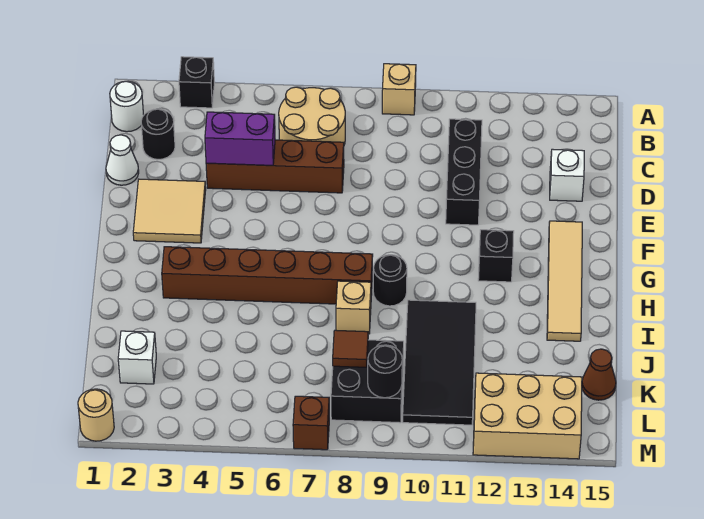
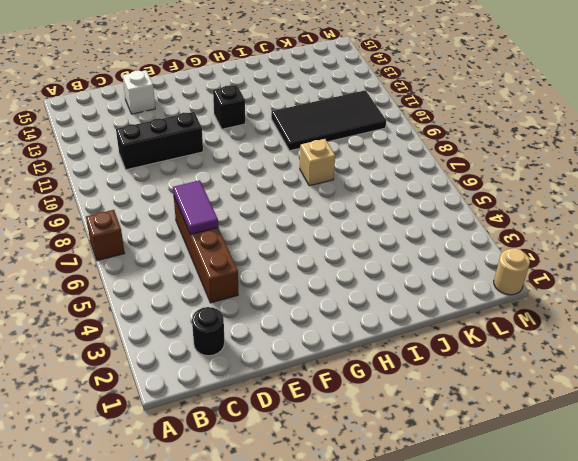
brown brick A7 level 1 -> brown brick M7 level 1
purple tile D6:D7 level 2 -> none
none -> black brick A3 level 1
none -> tan brick A9 level 1
none -> white round brick B1 level 1

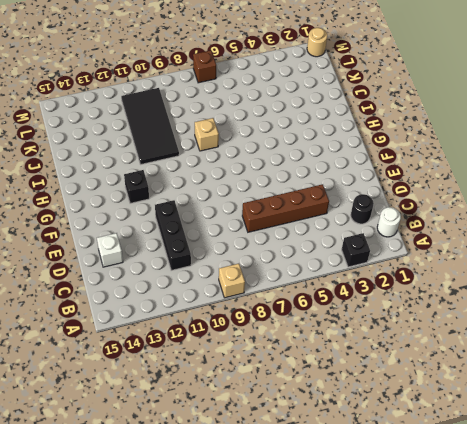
none -> tan round brick B6:C7 level 1
none -> white cone D1 level 1
none -> tan tile E2:F3 level 1

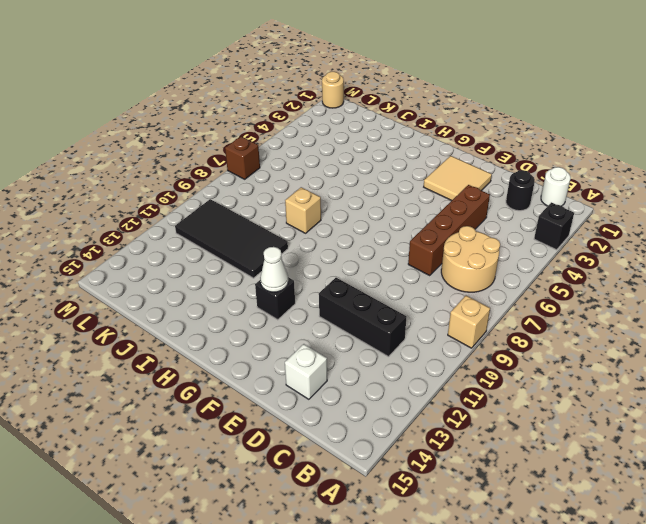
white cone G12 level 2 -> white cone D1 level 1
none -> tan tile F14:I14 level 1
none -> brown brick H3:H8 level 1
none -> black round brick H9 level 1

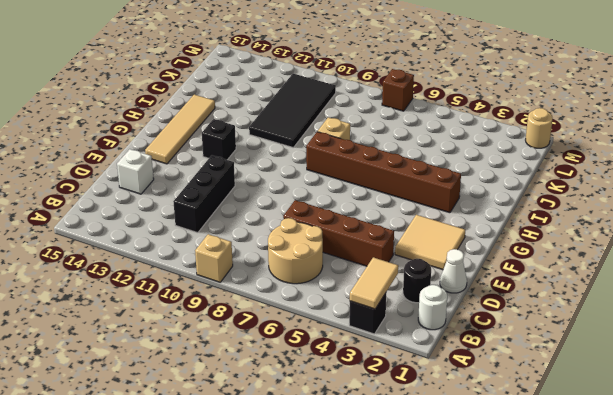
tan tile A3:B3 level 2 -> none
none -> black round brick H9 level 1
none -> white brick K2 level 1
none -> black brick K8:L9 level 1

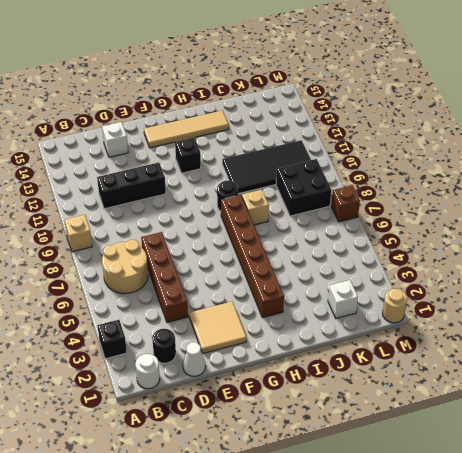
none -> brown cone K15 level 1
none -> tan brick L12:M14 level 1
none -> purple brick D4:D5 level 2

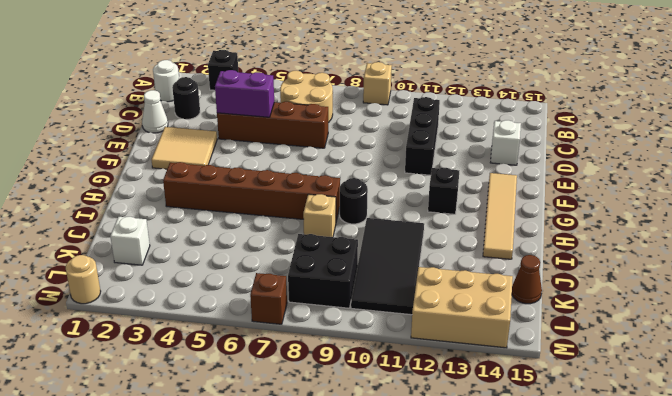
none -> brown tile K8 level 2
none -> black round brick L9 level 2

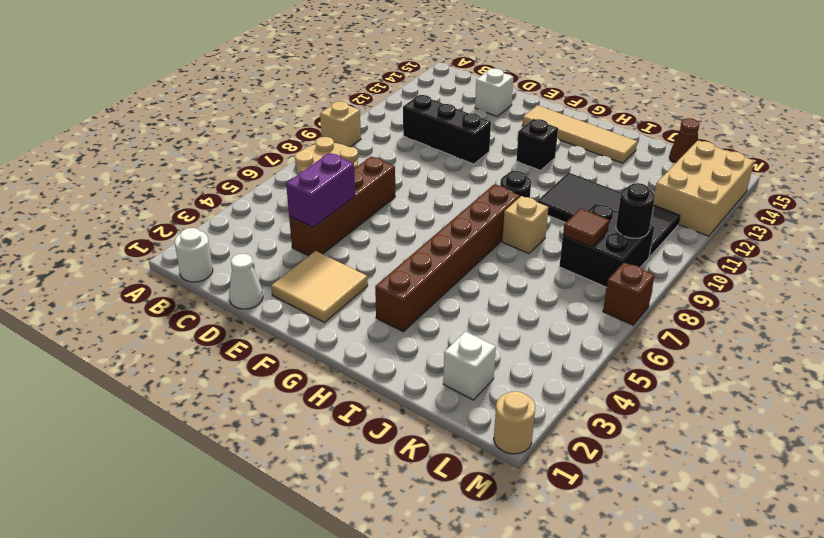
none -> black brick A3 level 1
none -> black round brick C2 level 1

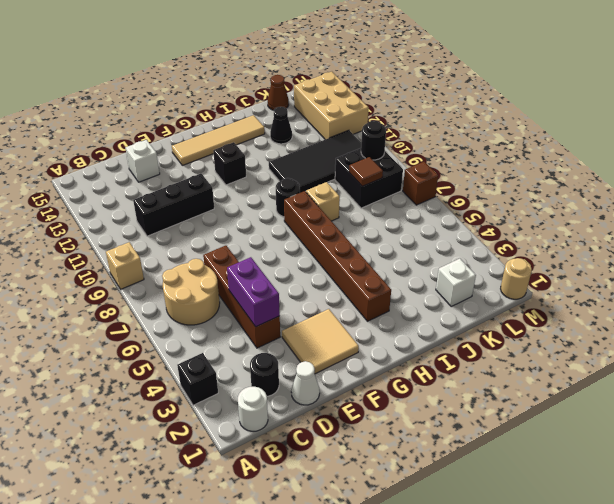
black cone J13 level 1 -> none

